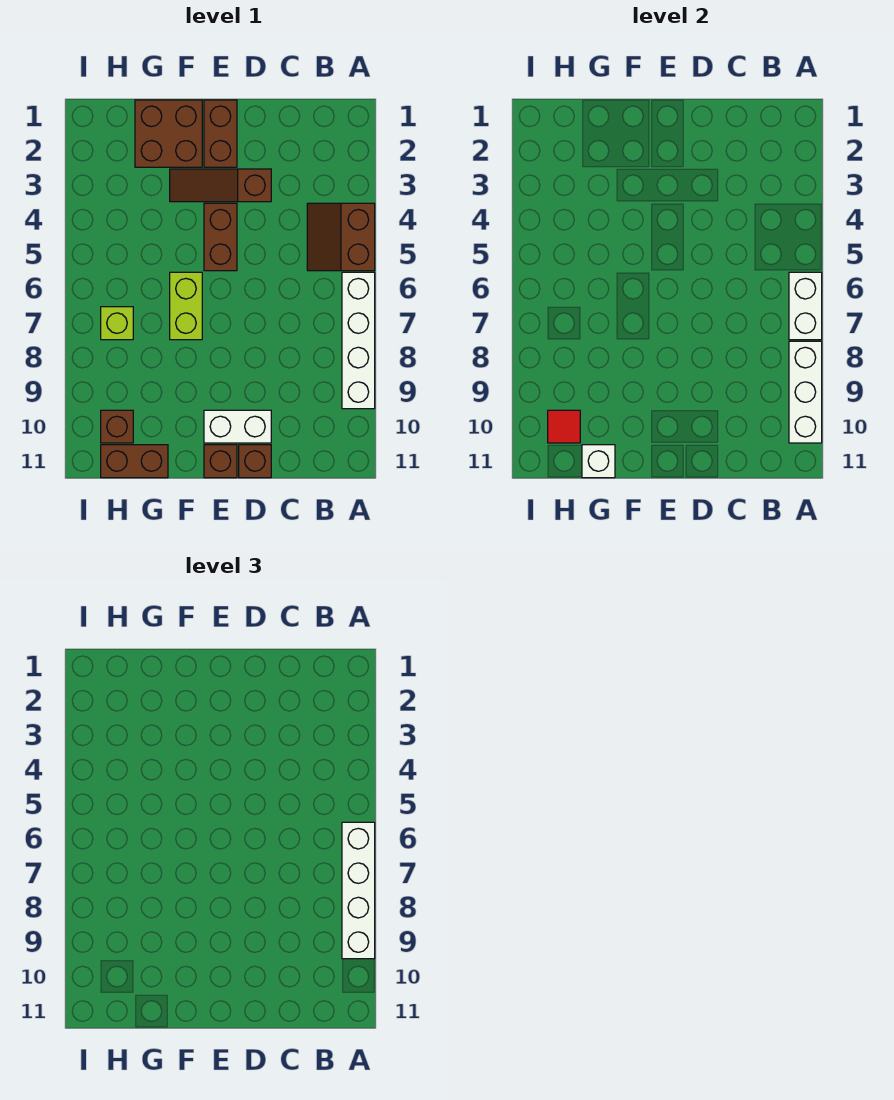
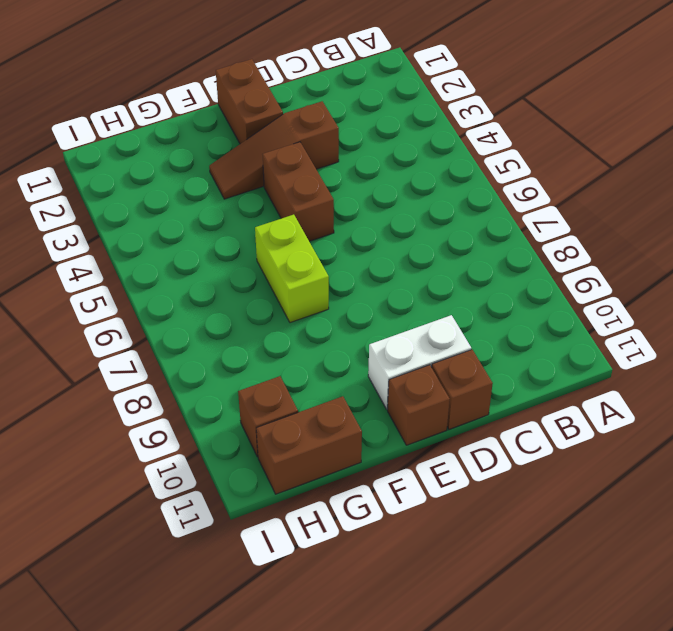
none -> brown slope A4:B5 level 1 top A
none -> white brick A6:A9 level 1
none -> brown brick F1:G2 level 1

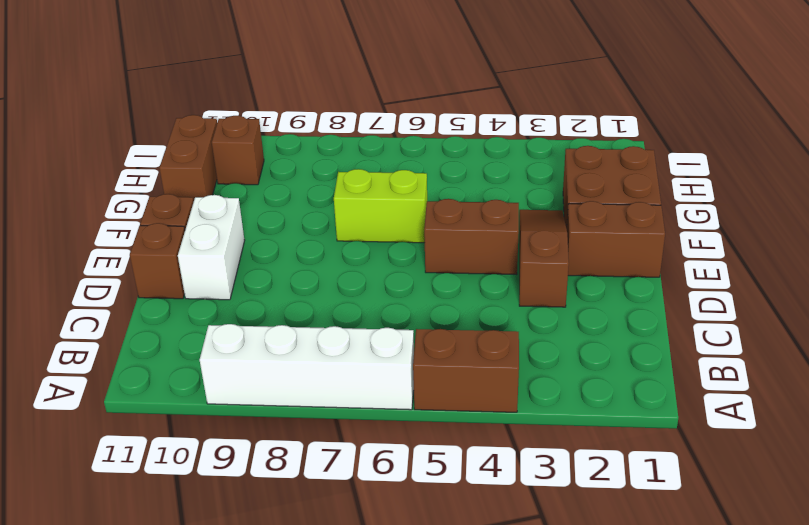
none -> lime brick H7 level 1
none -> white brick A6:A7 level 2
none -> white brick A8:A10 level 2

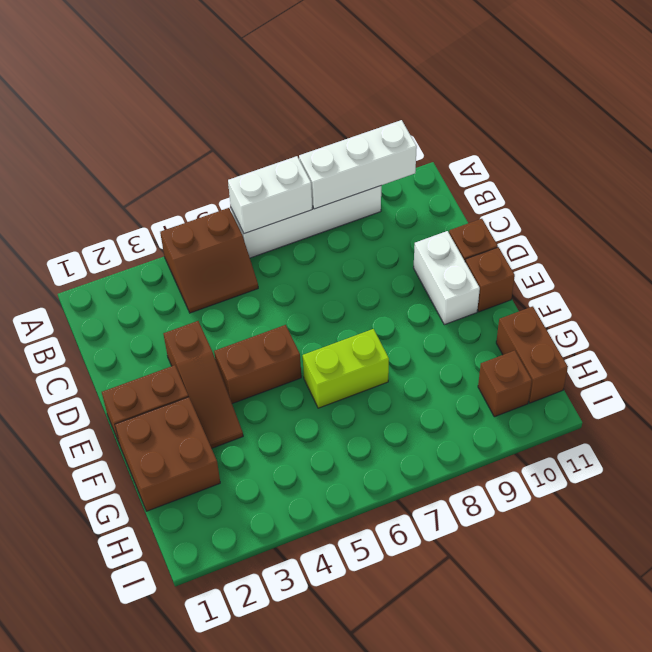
none -> lime brick H7 level 1
none -> white brick G11 level 2
none -> red tile H10 level 2

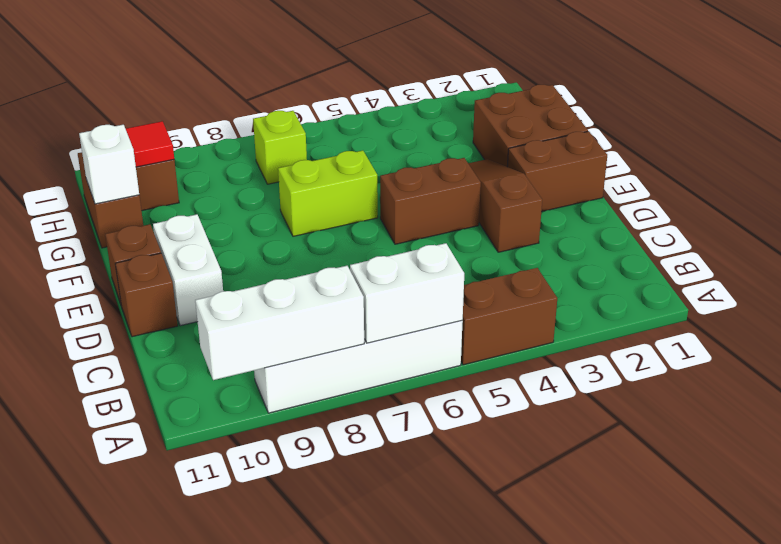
none -> white brick A6:A9 level 3

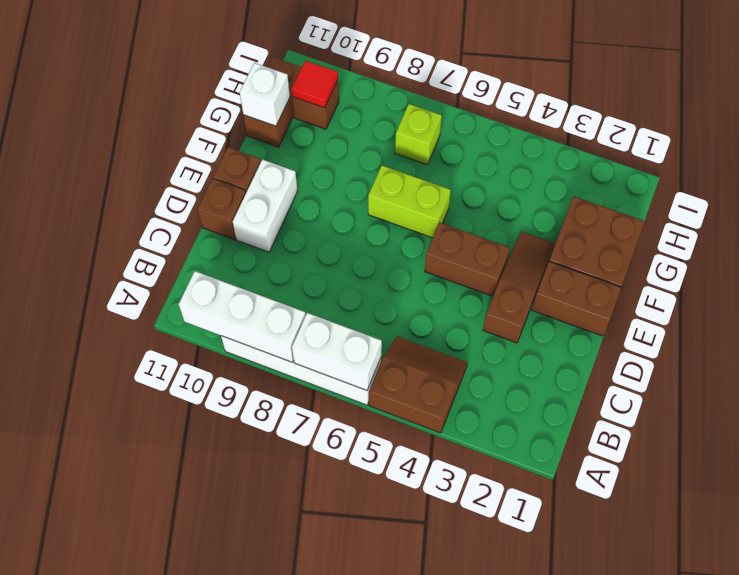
none -> white brick A6:A9 level 3

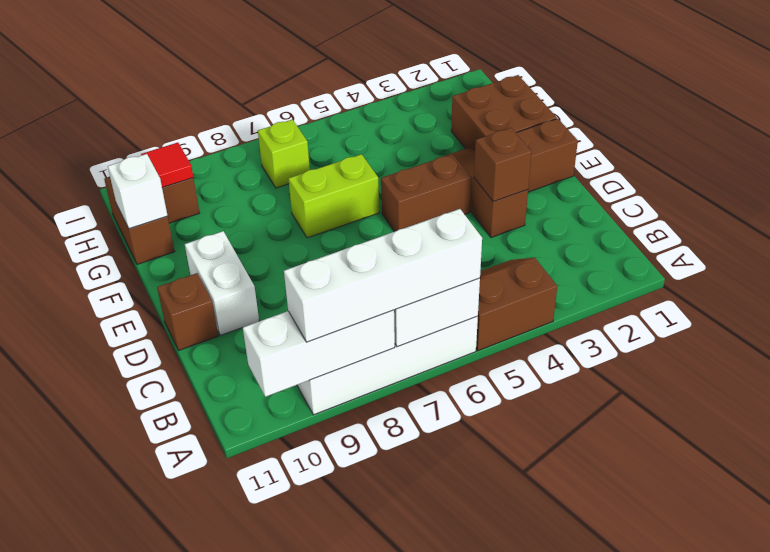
brown brick D3 level 2 -> brown brick E11 level 1

